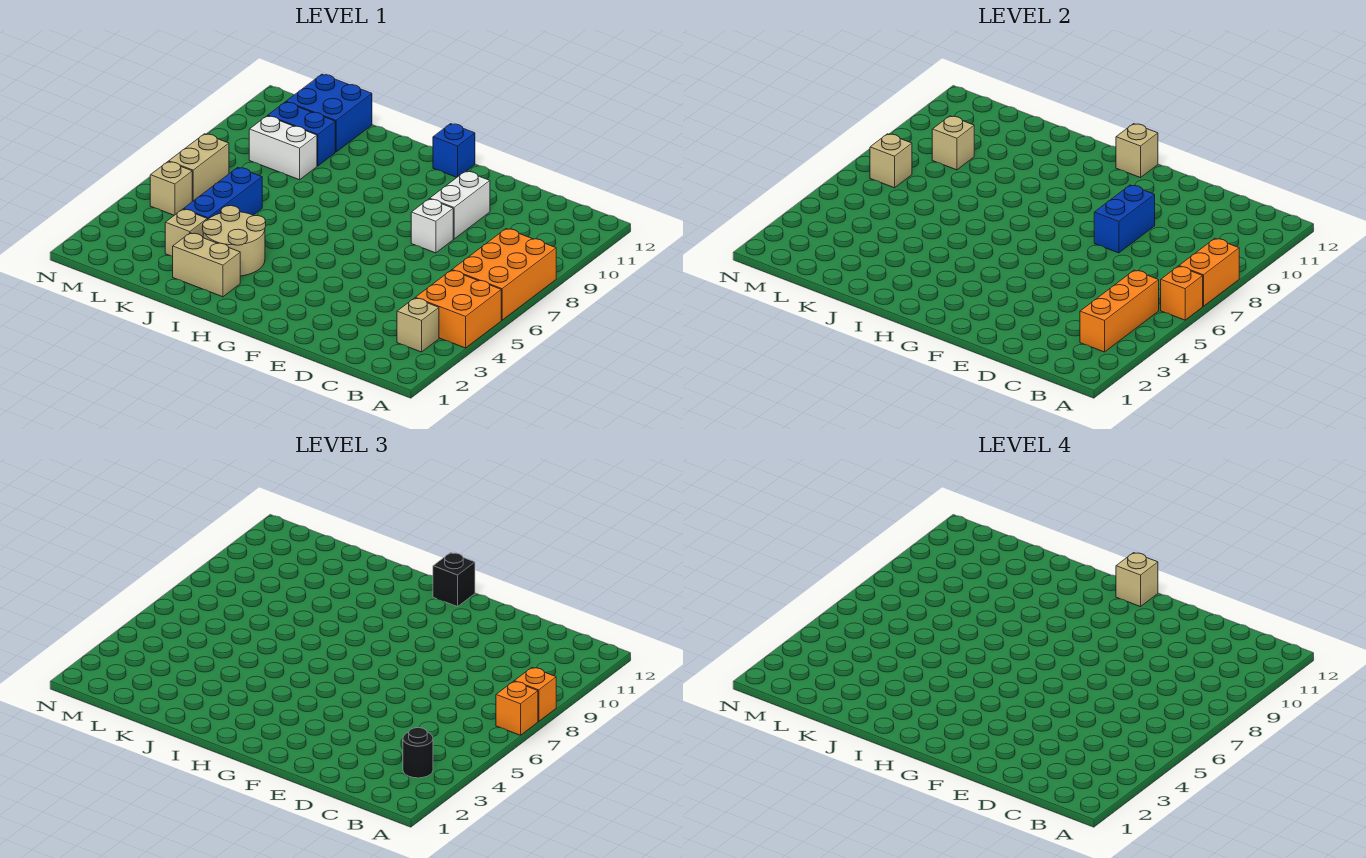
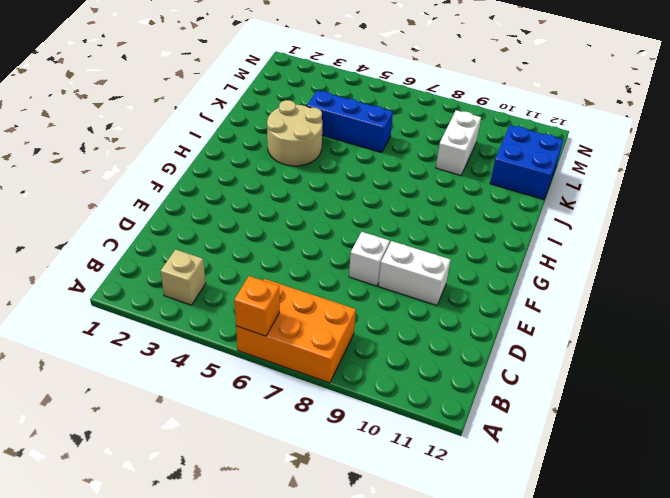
none -> orange brick A4:B5 level 1
none -> blue brick G12 level 1
none -> tan brick I2:J2 level 1

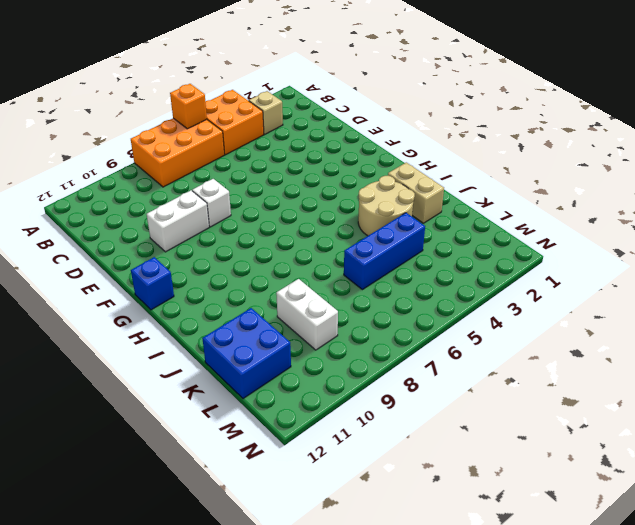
none -> tan brick K3 level 1
none -> blue brick K10:L10 level 1
none -> tan brick M5 level 1

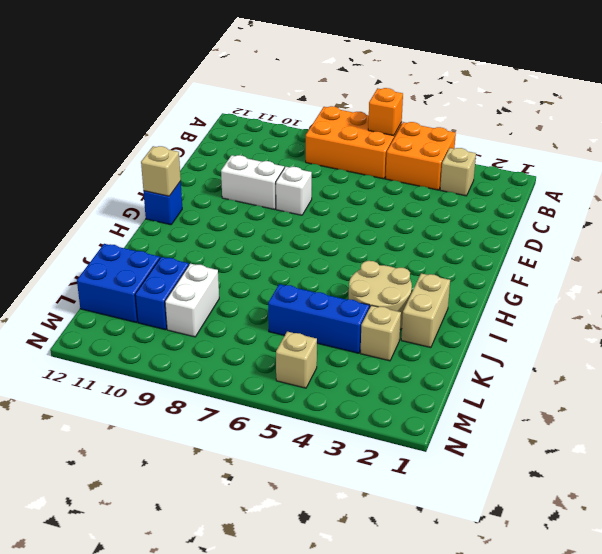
none -> tan brick M6:M7 level 1
none -> orange brick A7:A8 level 2
none -> orange brick B3:B5 level 2

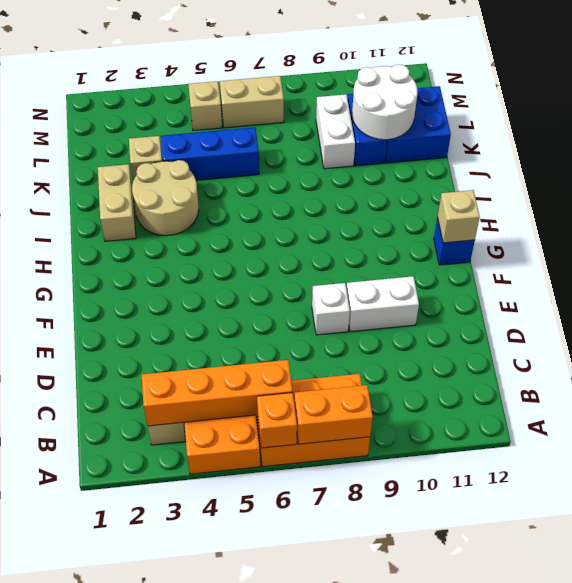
orange brick B3:B6 level 2 -> orange brick B3:B5 level 2
white round brick K10:L11 level 2 -> none
none -> blue brick E8:E9 level 2
none -> tan brick L9 level 2
none -> tan brick M7 level 2

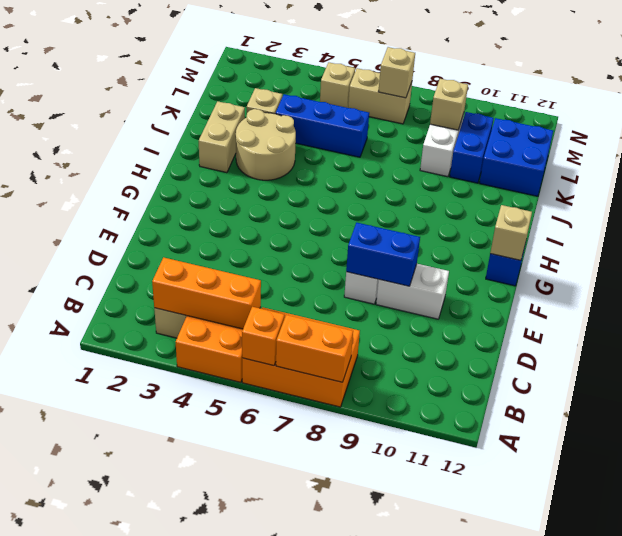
none -> orange brick A7 level 3
none -> orange brick A8 level 3
none -> black round brick B3 level 3

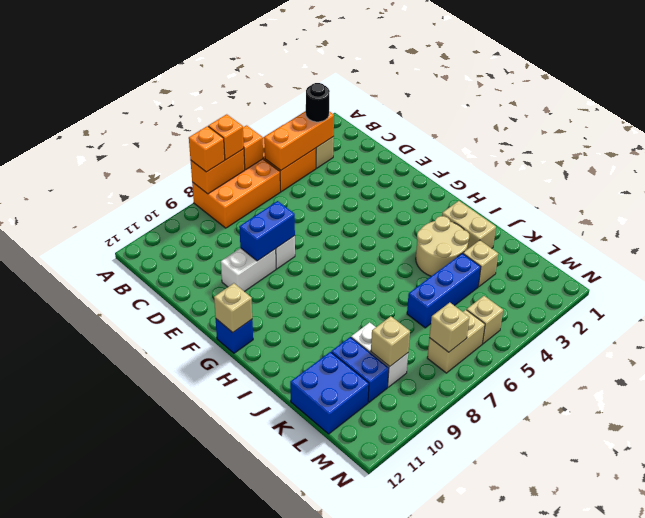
none -> black brick G12 level 3
none -> tan brick G12 level 4

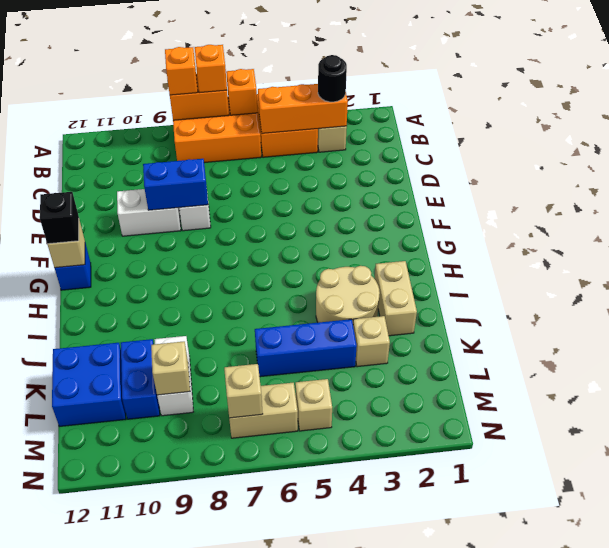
none -> tan brick G12 level 4

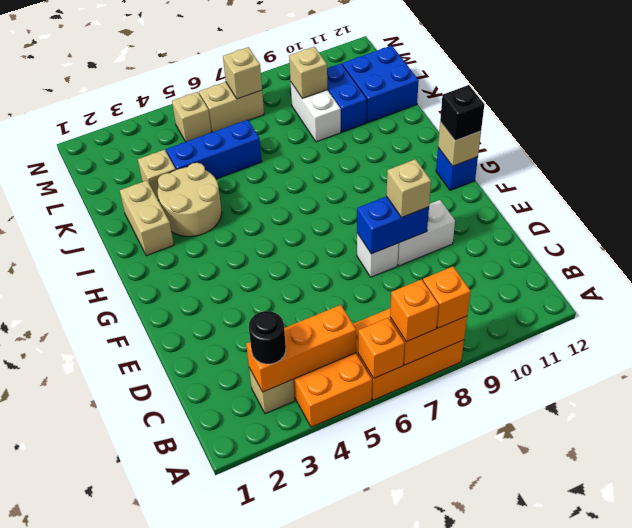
tan brick E9 level 3 -> tan brick G12 level 4

